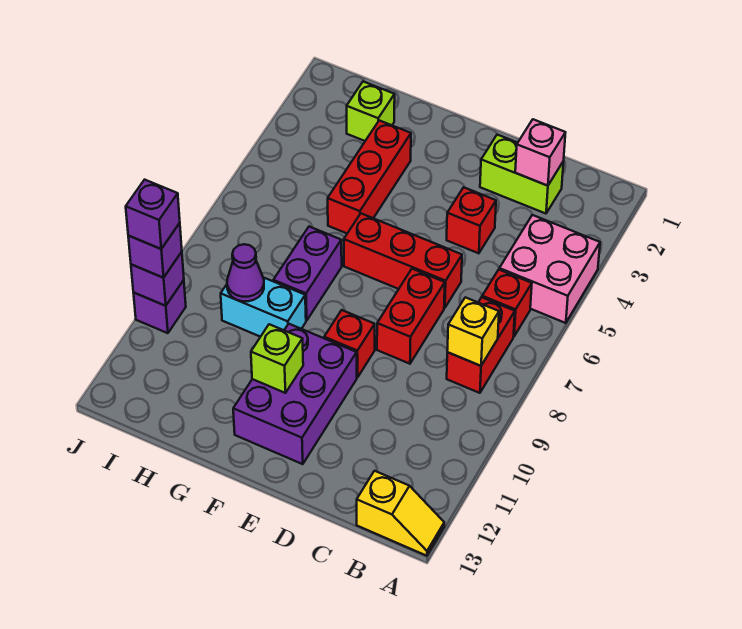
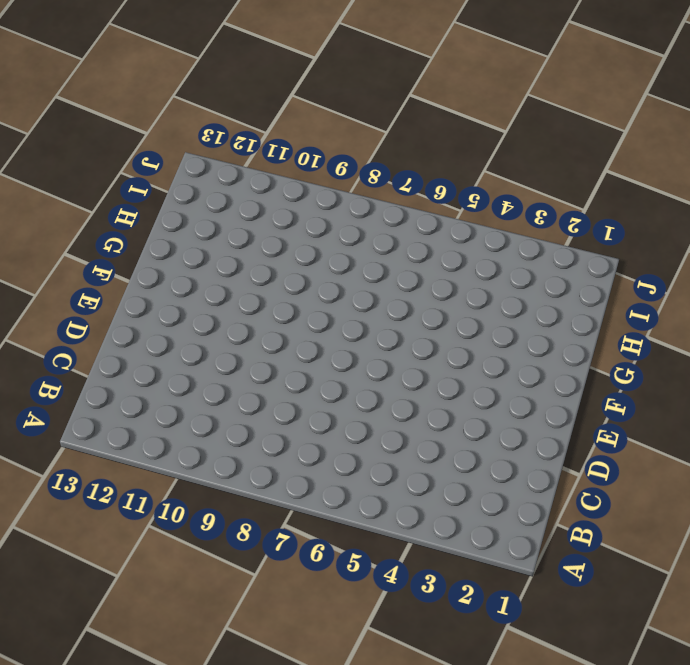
none -> pink brick A4:B5 level 1
none -> yellow slope A13:B13 level 1 top B
none -> red brick B6 level 1

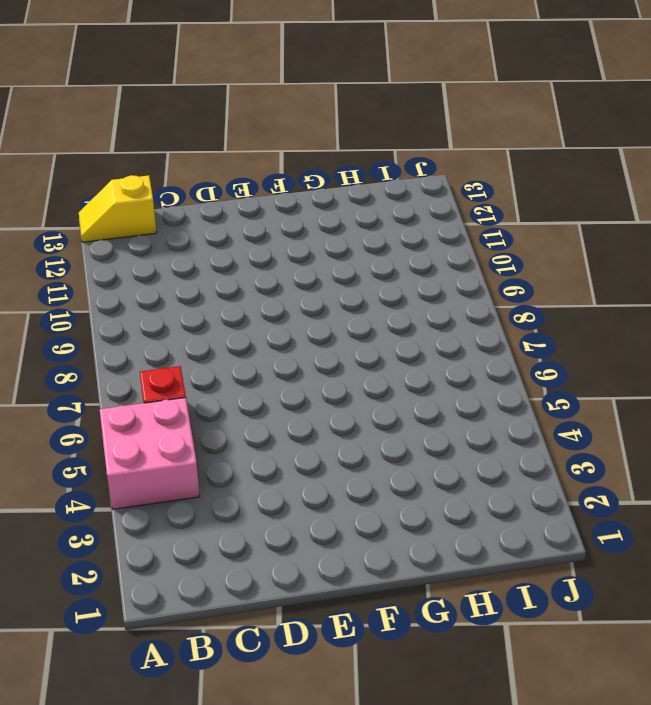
none -> red brick B7:B8 level 1
none -> lime brick C2:D2 level 1
none -> red brick D4 level 1

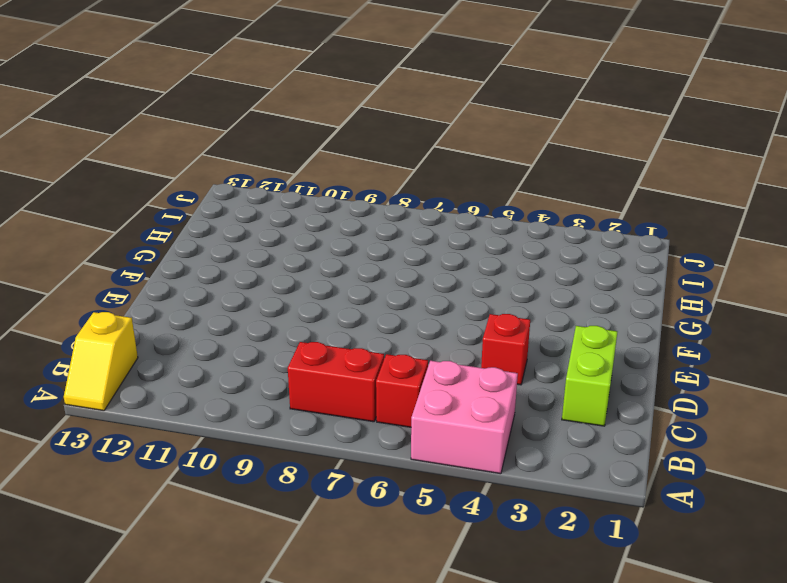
none -> red brick D6:F6 level 1
none -> red brick D7:D8 level 1
none -> red brick E9 level 1

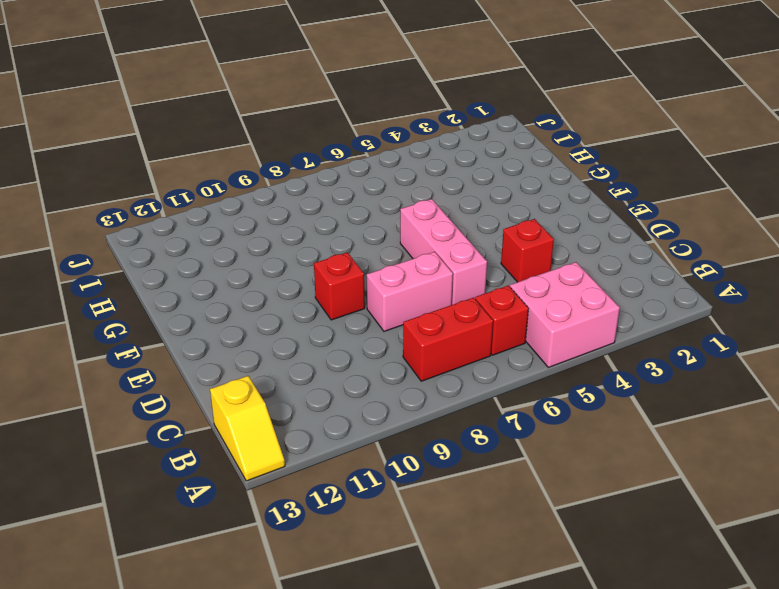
pink brick D6:F6 level 1 -> red brick D6:F6 level 1
pink brick D7:D8 level 1 -> red brick D7:D8 level 1
none -> lime brick C2:D2 level 1
none -> purple brick E10:F12 level 1
none -> red brick G3:G5 level 1

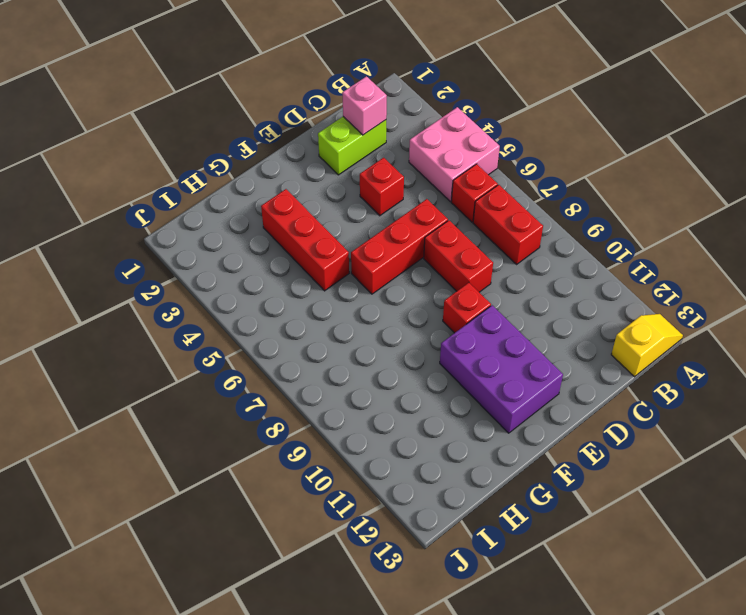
none -> purple brick G7:G8 level 1
none -> cyan brick G9:H9 level 1
none -> lime brick H2 level 1

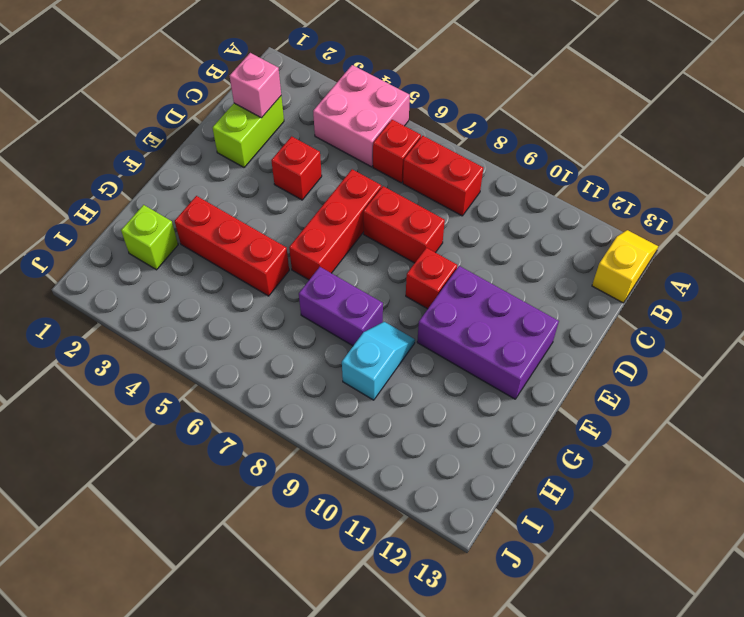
cyan slope G9:H9 level 1 top H -> cyan brick G9:H9 level 1
none -> purple brick J10 level 1
none -> yellow brick B8 level 2
none -> lime brick F11 level 2

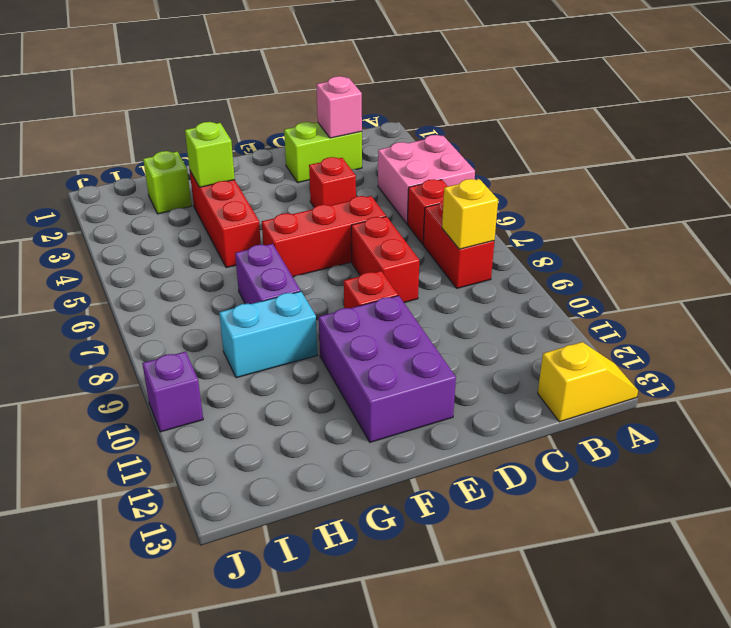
lime brick G3 level 2 -> lime brick F11 level 2
none -> purple cone H9 level 2
none -> purple brick J10 level 2
none -> purple brick J10 level 3

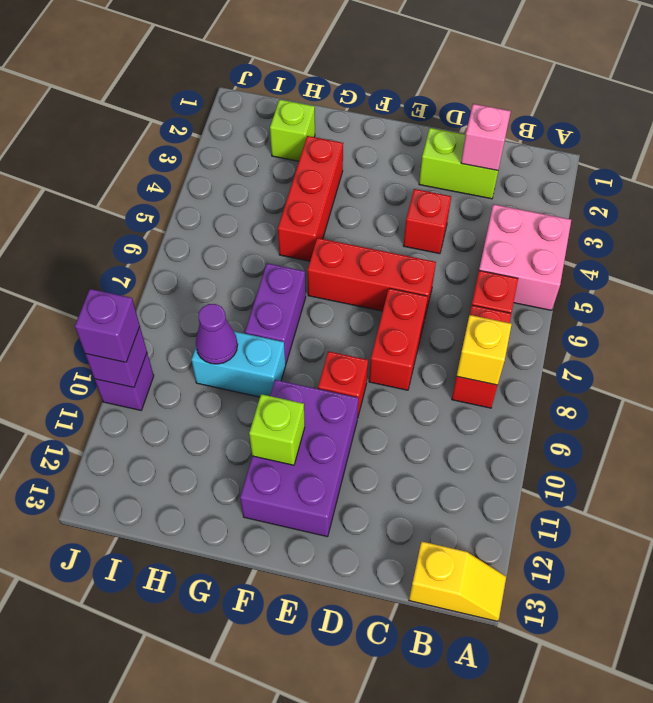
none -> purple brick J10 level 4

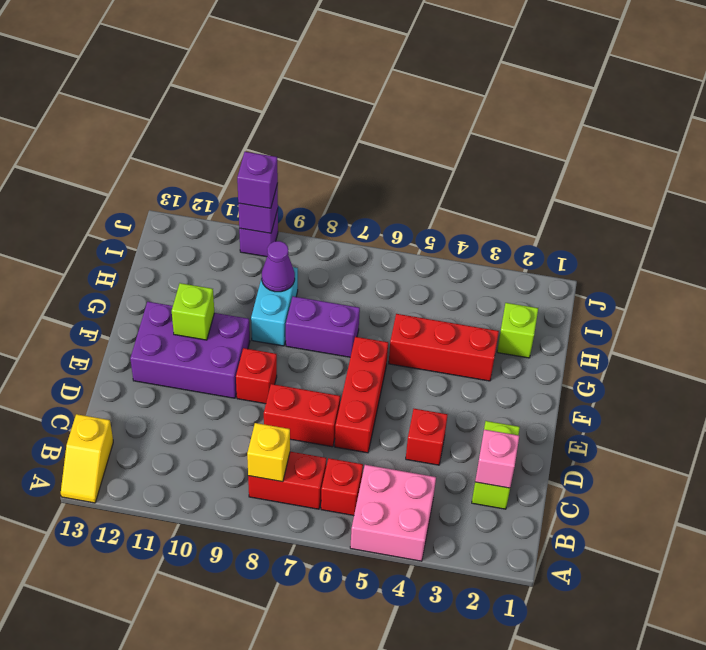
none -> purple brick J10 level 4

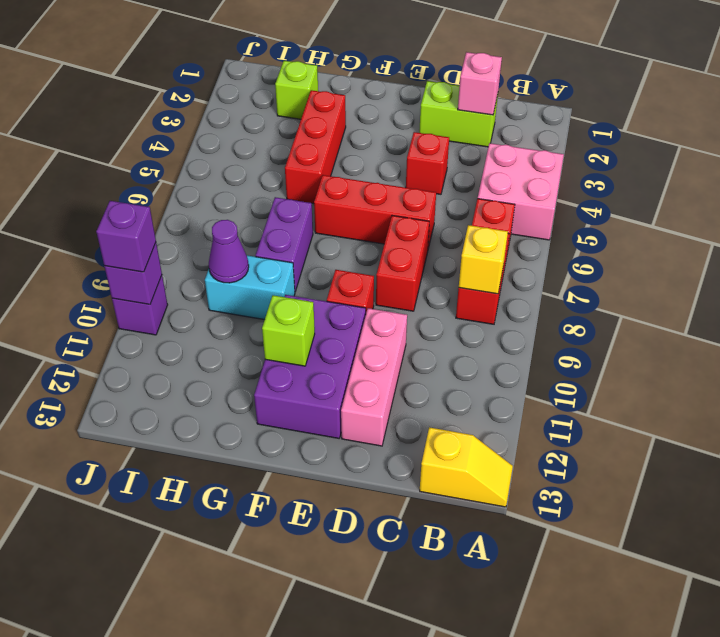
pink brick D10:D12 level 1 -> none
none -> purple brick J10 level 4

